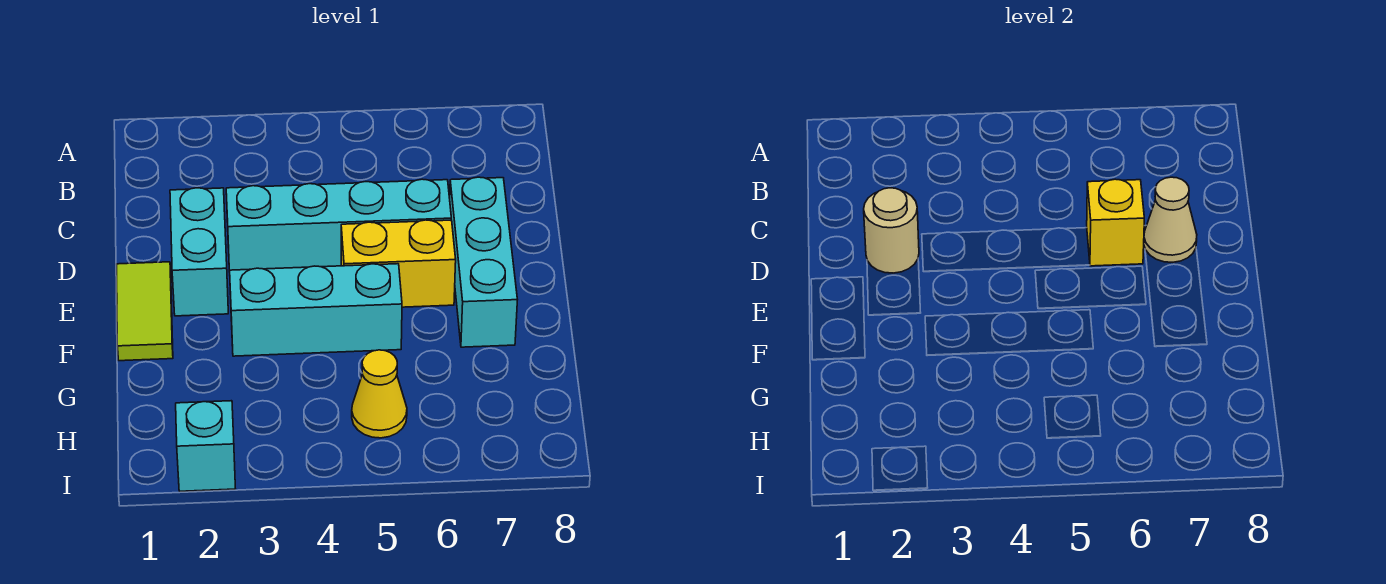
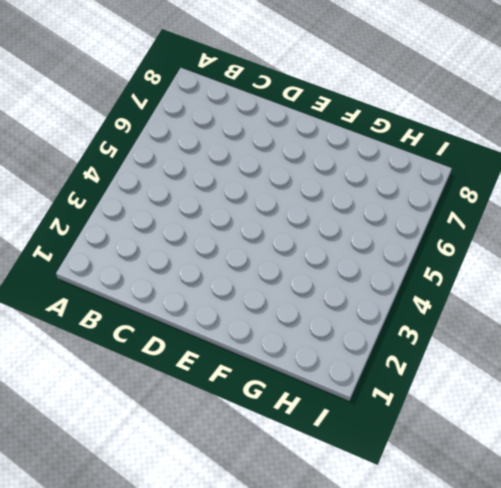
none -> cyan brick D2:E2 level 1
none -> cyan brick D3:D6 level 1

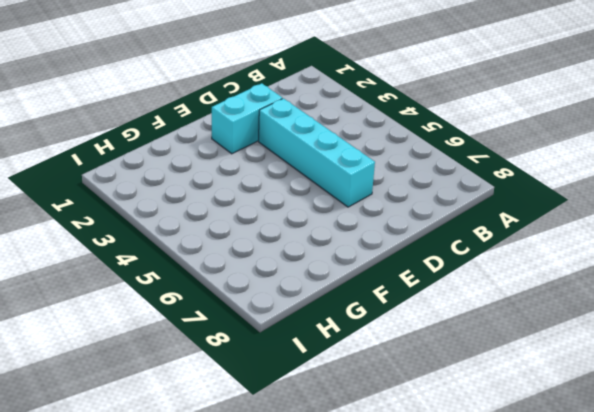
none -> cyan brick D7:F7 level 1
none -> lime tile E1:F1 level 1

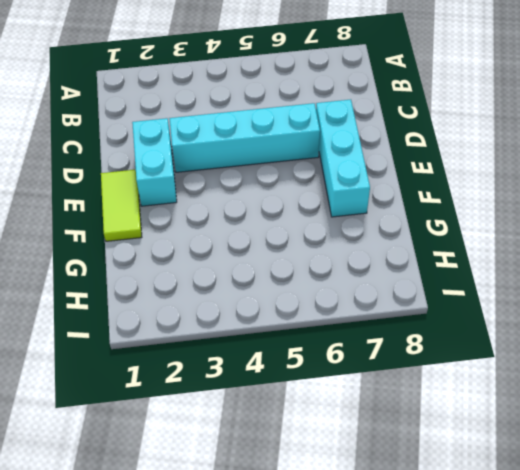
none -> yellow brick E5:E6 level 1
none -> cyan brick F3:F5 level 1

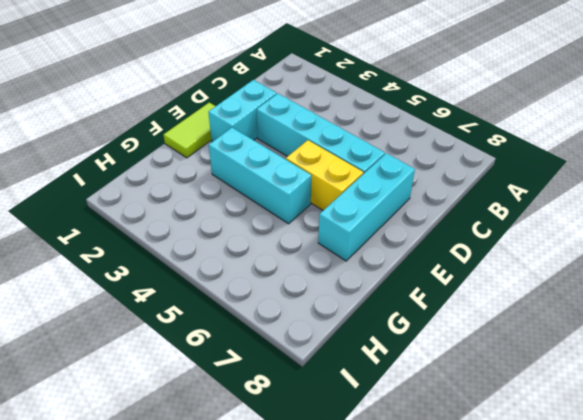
none -> yellow cone H5 level 1
none -> cyan brick I2 level 1

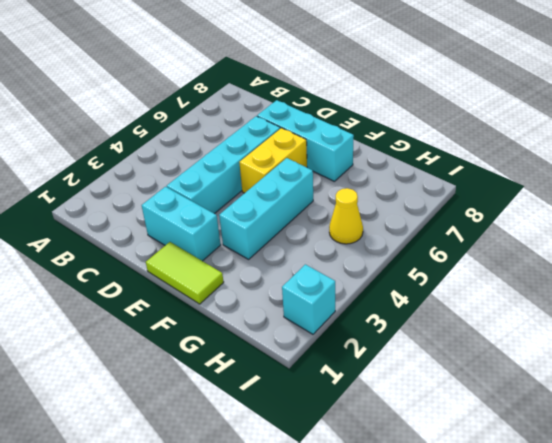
none -> tan round brick D2 level 2
none -> yellow brick D6 level 2

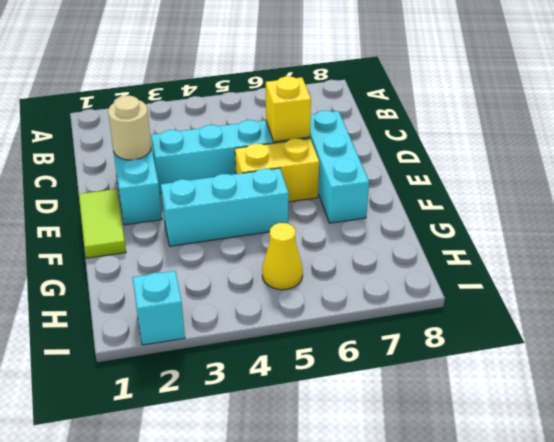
none -> tan cone D7 level 2

